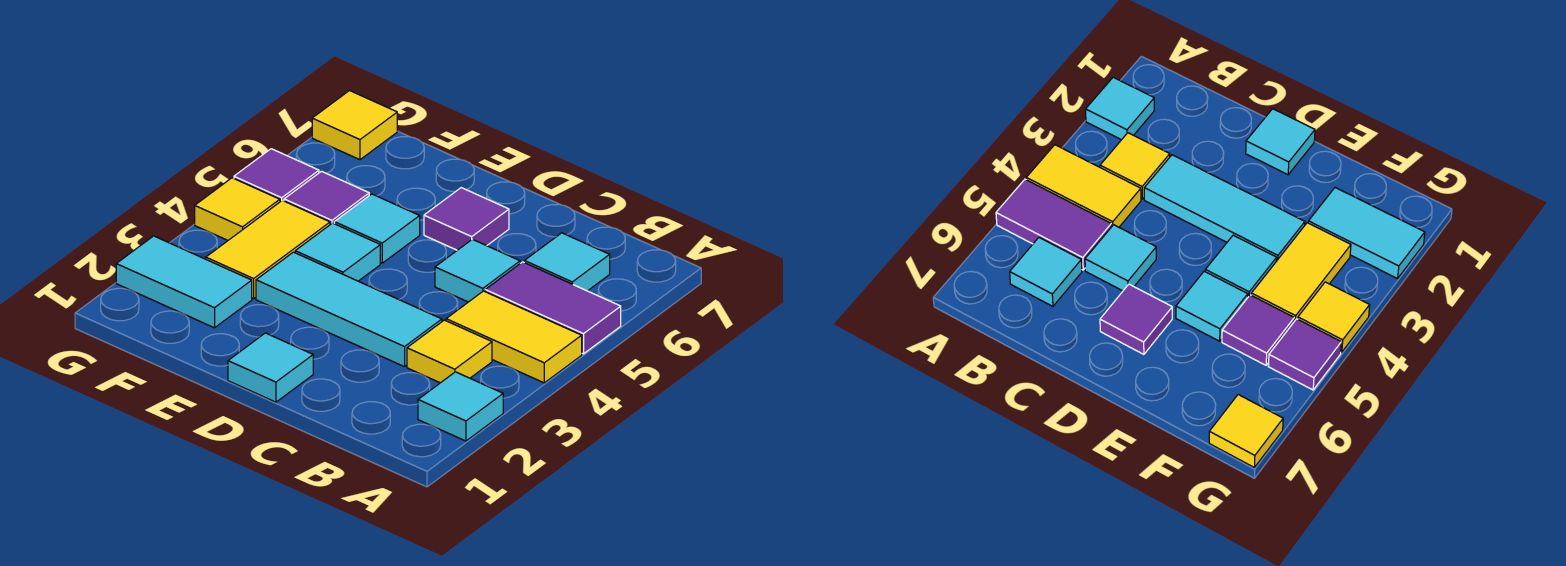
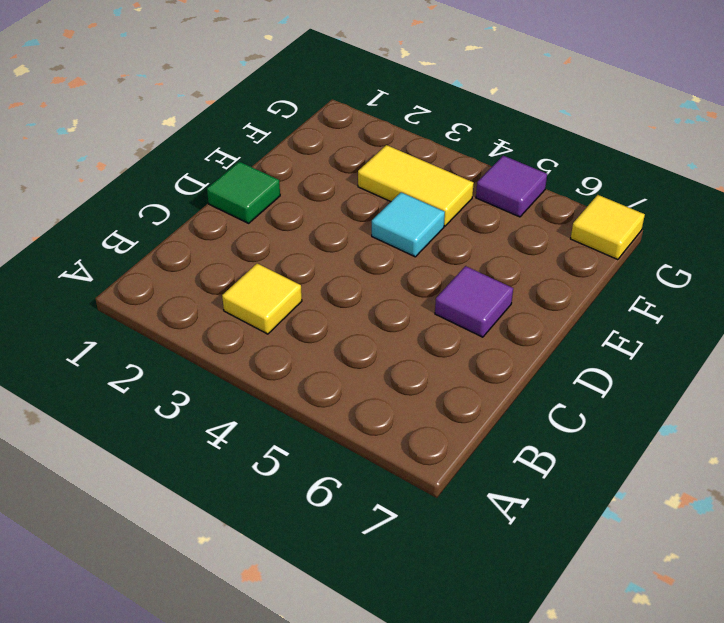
green tile D1 level 1 -> cyan tile D1 level 1
none -> cyan tile A2 level 1
none -> yellow tile A4:B4 level 1
none -> purple tile A5:B5 level 1

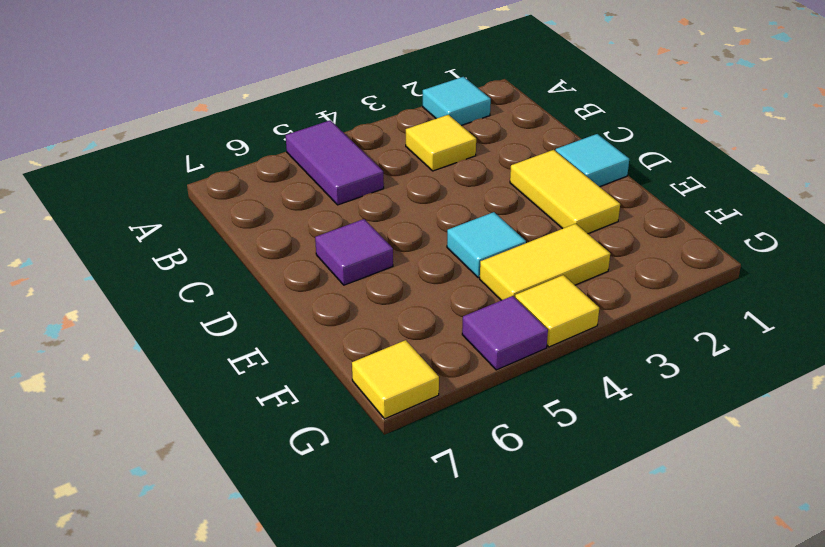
yellow tile D2:E2 level 1 -> yellow tile A4:B4 level 1
none -> cyan tile B6 level 1
none -> cyan tile C3:E3 level 1
none -> cyan tile C5 level 1

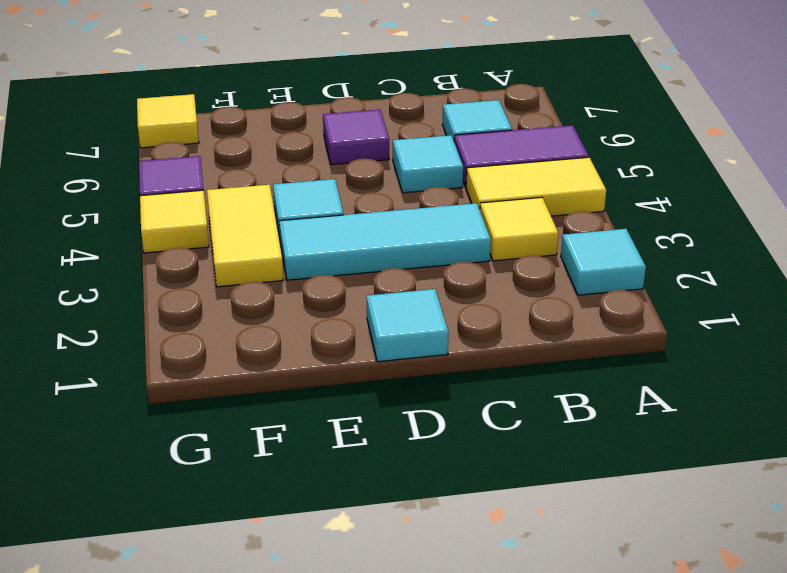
none -> cyan tile E5 level 1
none -> cyan tile F2:G2 level 1
none -> purple tile F5 level 1

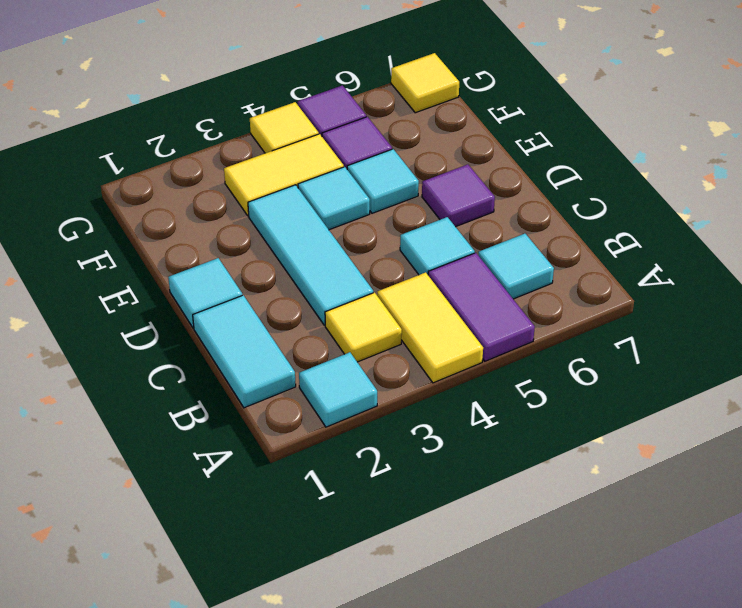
cyan tile B1:C1 level 1 -> cyan tile F2:G2 level 1

